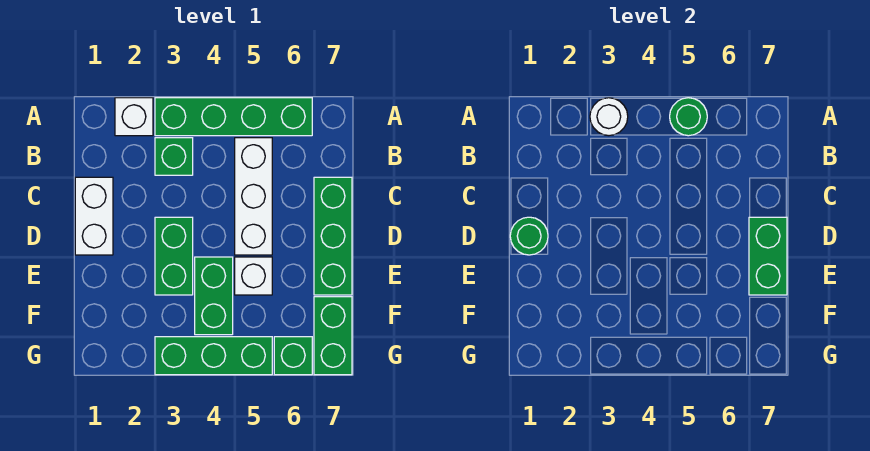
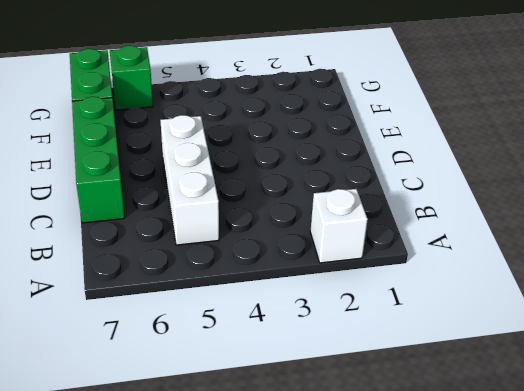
none -> green brick A3:A6 level 1
none -> green brick B3 level 1
none -> white brick C1:D1 level 1

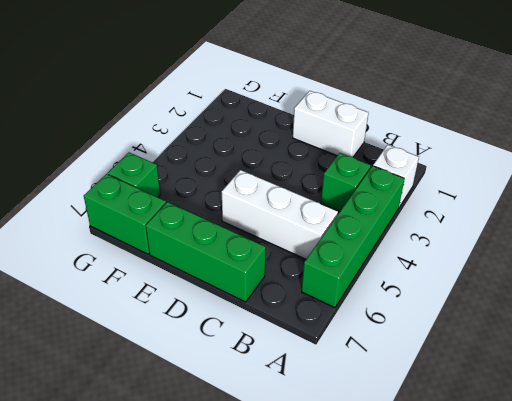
none -> green brick D3:E3 level 1
none -> green brick E4:F4 level 1
none -> white brick E5 level 1

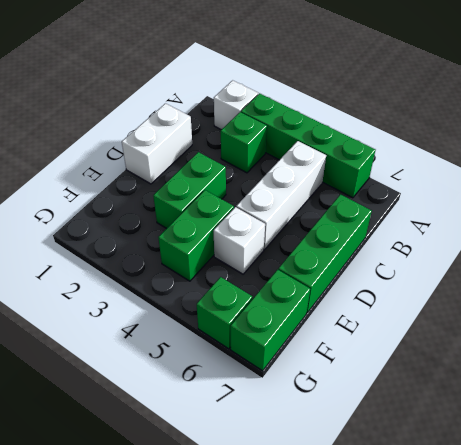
none -> green brick G3:G5 level 1
none -> white round brick A3 level 2
none -> green round brick A5 level 2

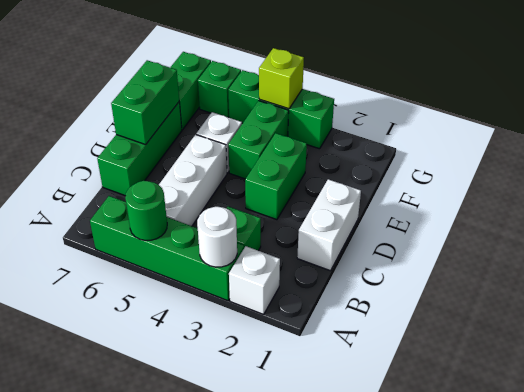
lime brick G4 level 2 -> none
none -> green round brick D1 level 2

